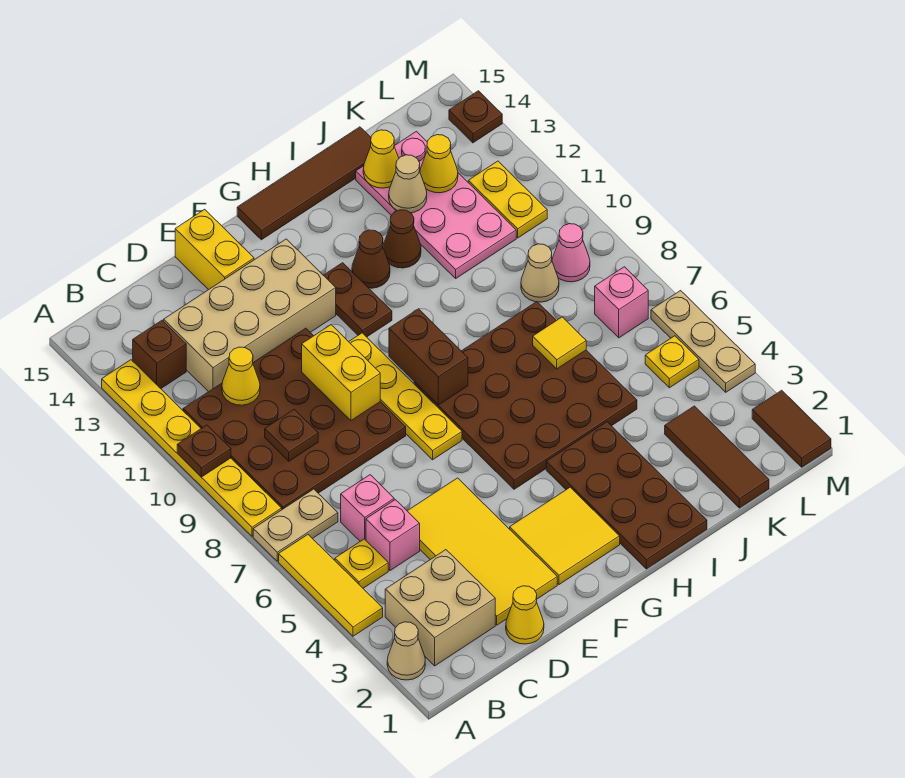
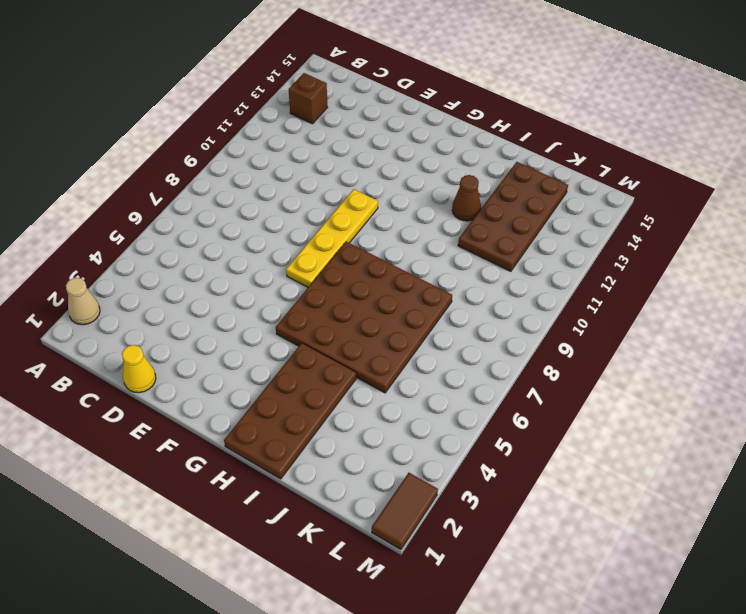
brown plate J11:K14 level 1 -> pink plate J11:K14 level 1
none -> yellow tile A4:A6 level 1
none -> tan plate A7:B7 level 1
none -> yellow plate A8:A13 level 1
none -> tan brick B2:C3 level 1

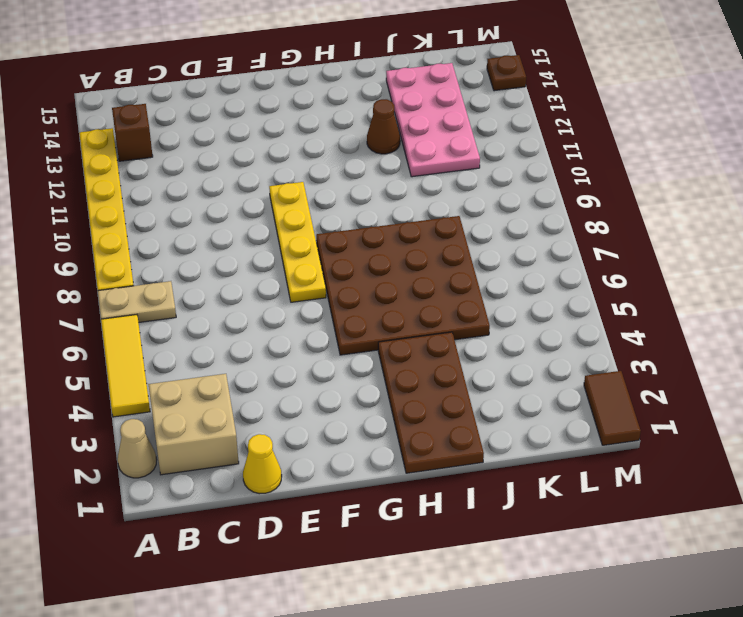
none -> yellow plate B5 level 1
none -> brown plate B8:E11 level 1
none -> pink brick C5 level 1
none -> pink brick C6 level 1

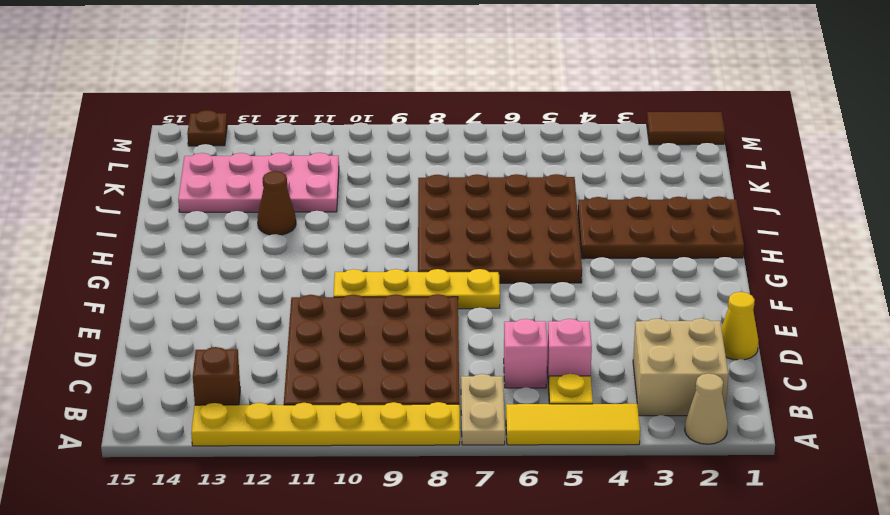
none -> tan brick C12:F13 level 1
none -> yellow tile D2:E5 level 1
none -> yellow brick E14:E15 level 1
none -> yellow tile F2:G3 level 1

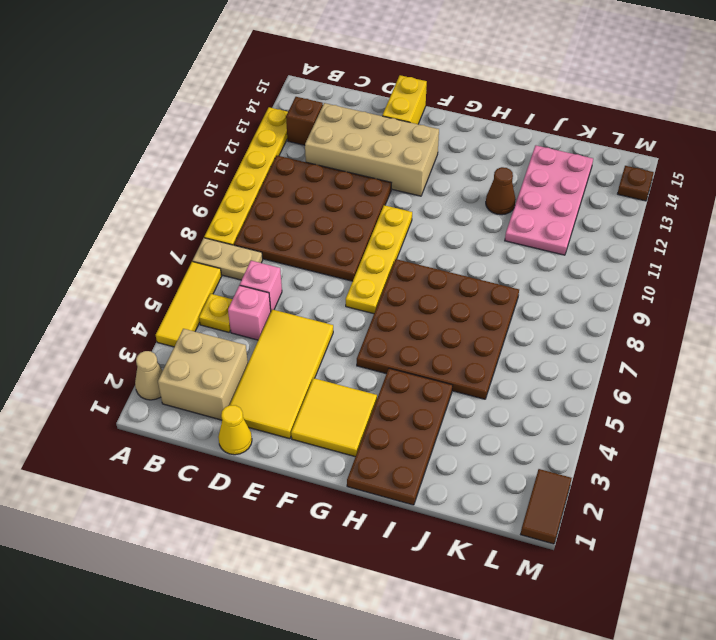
none -> brown plate G11:G12 level 1
none -> brown tile G15:J15 level 1
none -> brown cone H12 level 1
none -> brown tile K1:K3 level 1

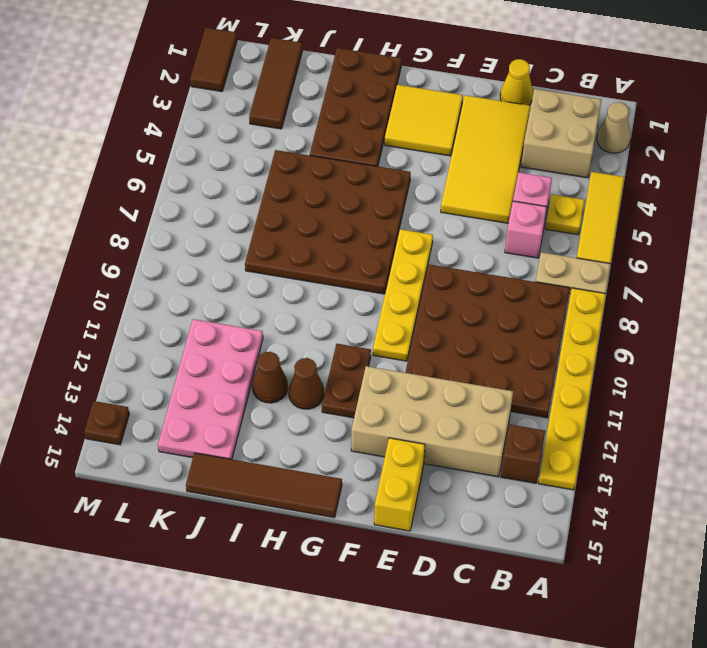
none -> tan cone K9 level 1
none -> yellow plate L5 level 1
none -> pink brick L7 level 1
none -> pink cone L9 level 1

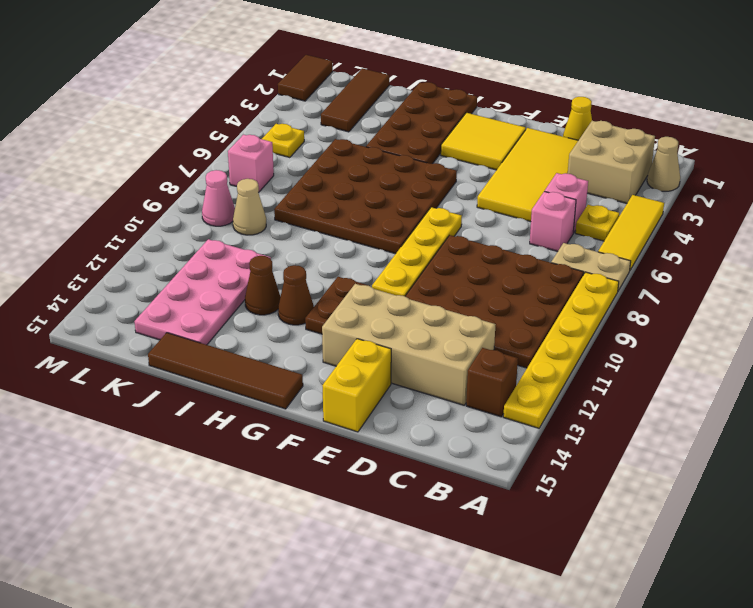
none -> yellow plate L11:L12 level 1
none -> tan plate M4:M6 level 1
none -> brown plate M14 level 1
none -> brown plate A10 level 2

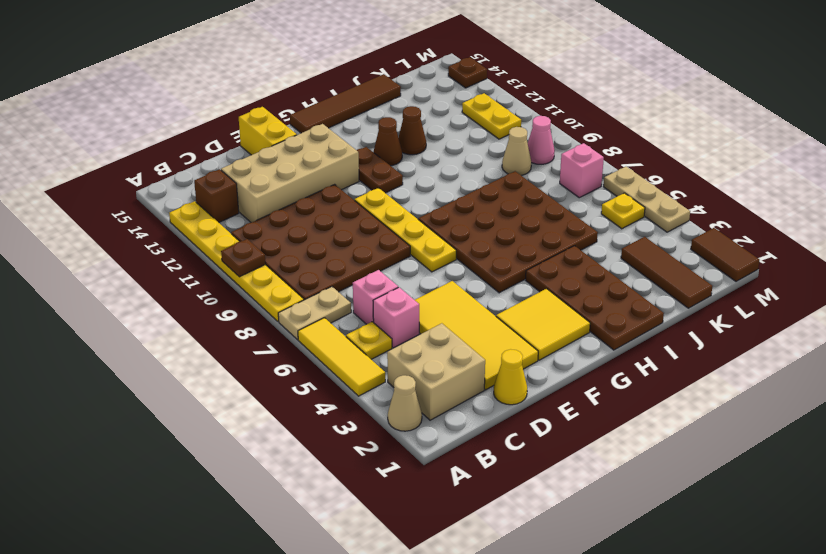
none -> pink plate J11:K14 level 1
none -> brown plate C9 level 2
none -> yellow cone C11 level 2
none -> yellow brick E9:E10 level 2

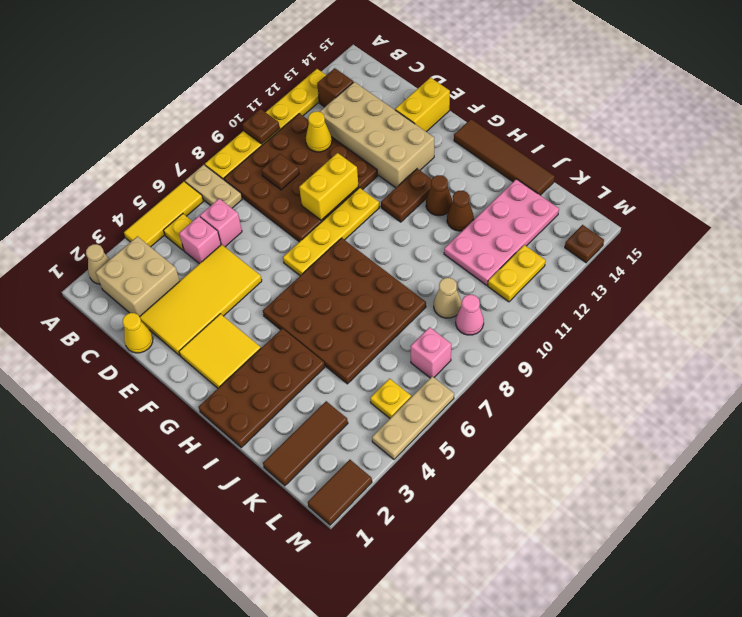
none -> brown brick G8:G9 level 2
none -> yellow tile J7 level 2
none -> tan cone J13 level 2
none -> yellow cone J14 level 2

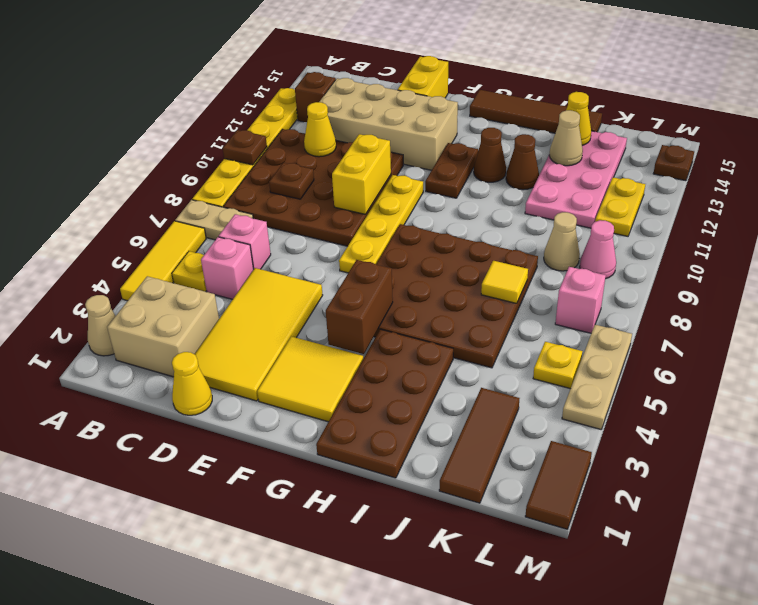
brown brick G4:G5 level 2 -> brown brick G8:G9 level 2
none -> yellow cone K13 level 2

